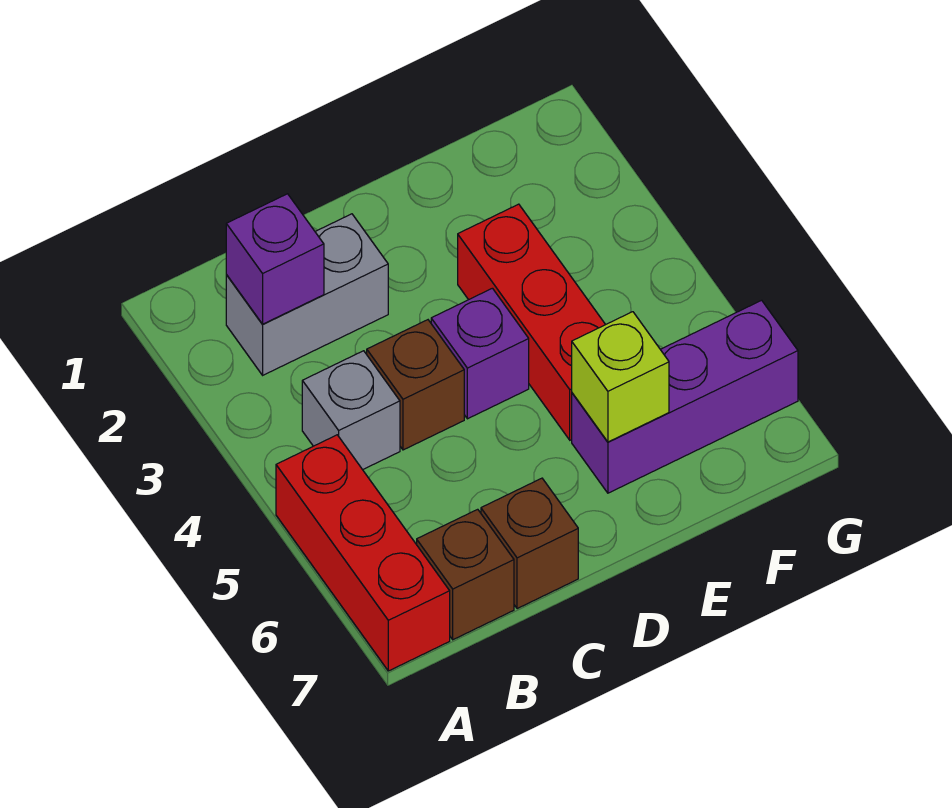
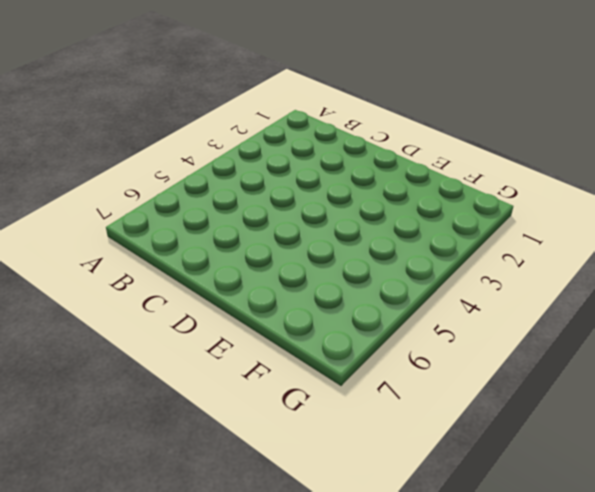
none -> red brick A5:A7 level 1
none -> grey brick B2:C2 level 1

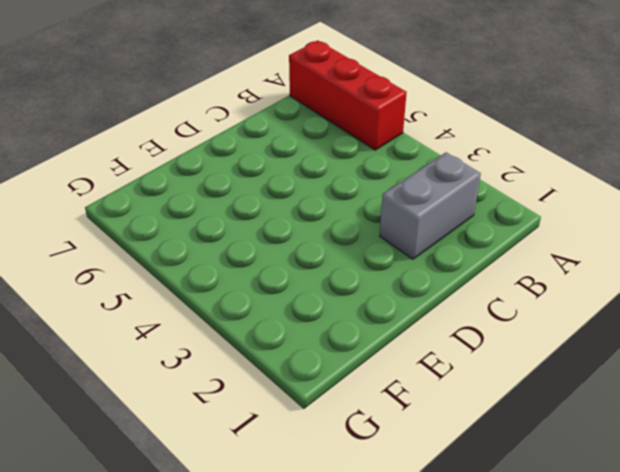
none -> grey brick B4 level 1
none -> brown brick B7 level 1

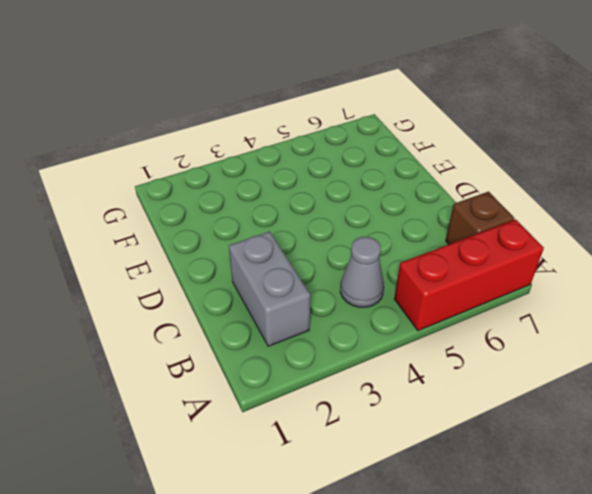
grey cone B4 level 1 -> grey brick B4 level 1
none -> brown brick C4 level 1
none -> brown brick C7 level 1

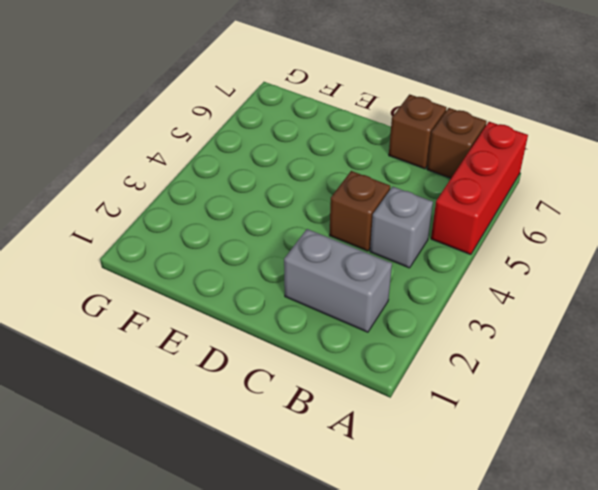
none -> purple brick D4 level 1
none -> red brick E3:E5 level 1

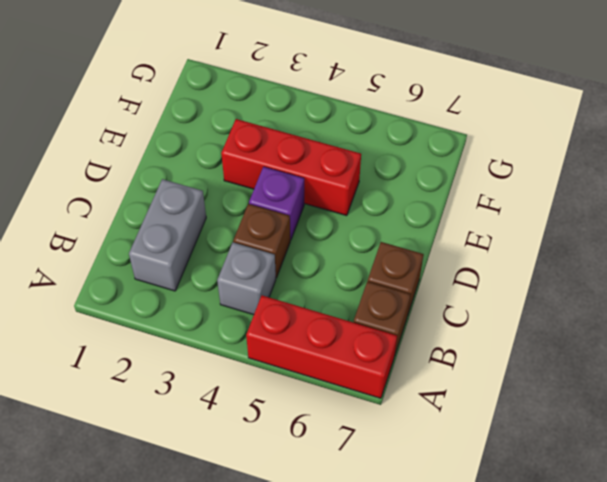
none -> purple brick E6:G6 level 1
none -> purple brick B2 level 2

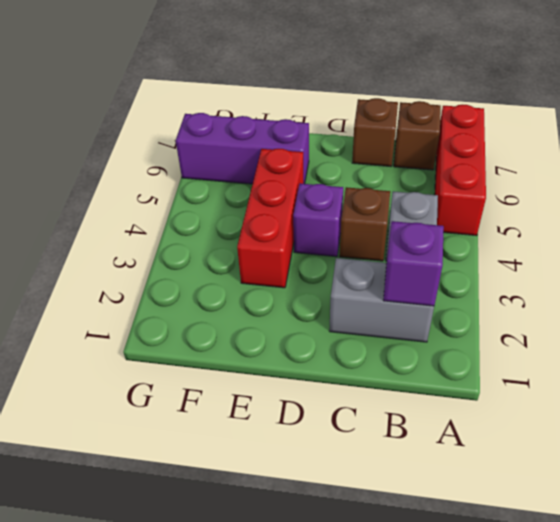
none -> lime brick E6 level 2

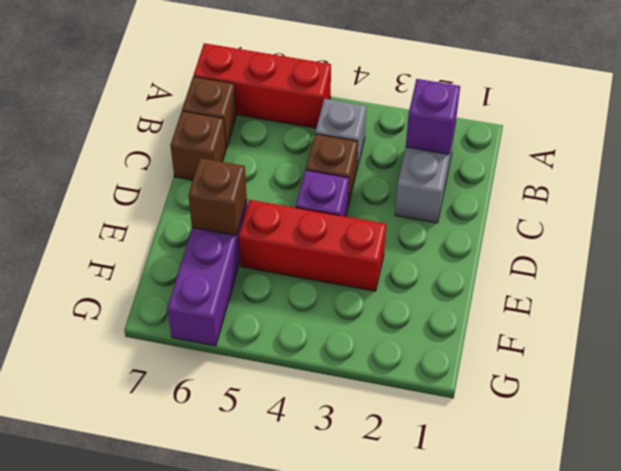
brown brick E6 level 2 -> lime brick E6 level 2

